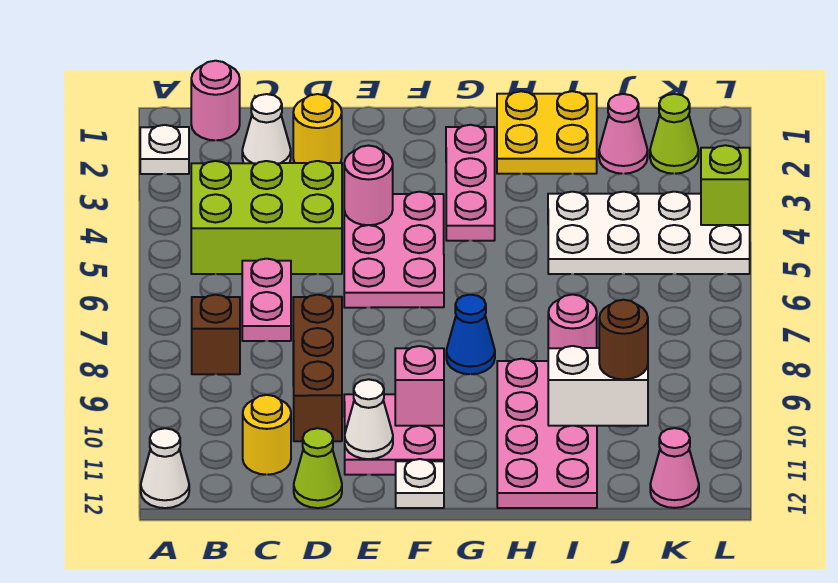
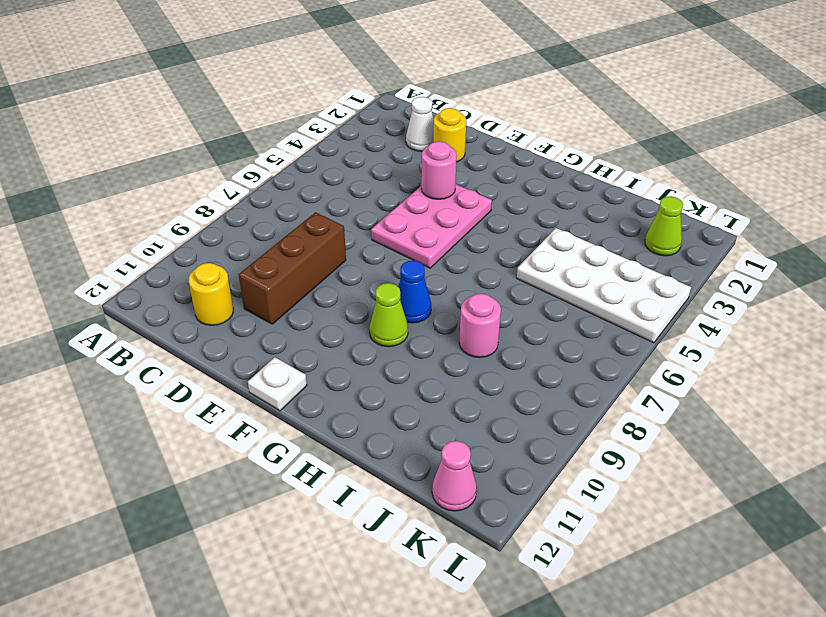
lime cone G9 level 1 -> lime cone D12 level 1
none -> white plate A2 level 1
none -> white cone A12 level 1
none -> pink round brick B1 level 1

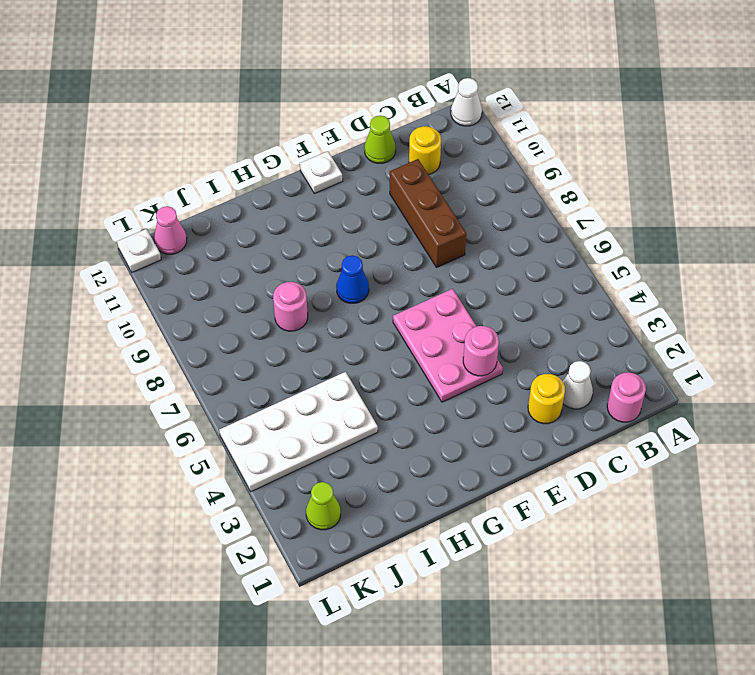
white plate L12 level 1 -> white plate A2 level 1
none -> lime brick B4:D5 level 1
none -> brown brick B8 level 1
none -> pink plate C6:C7 level 1

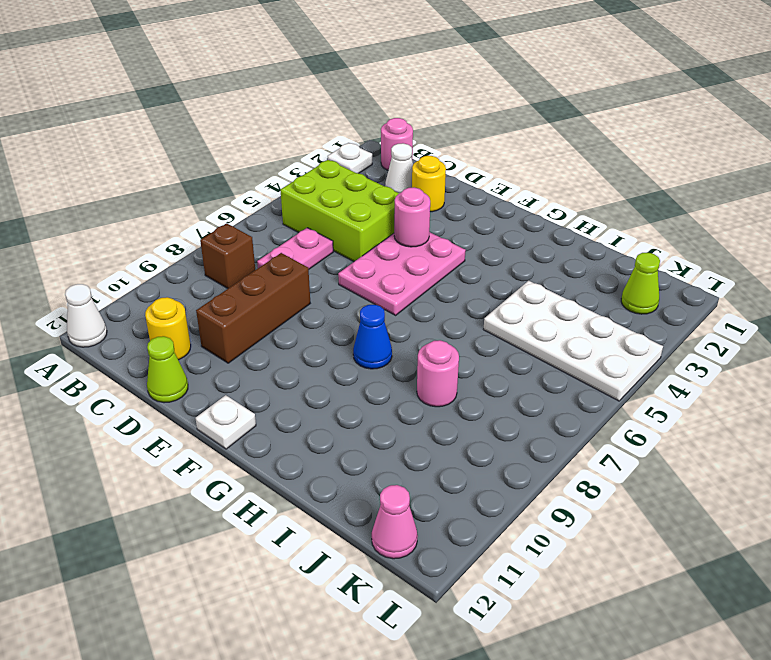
none -> pink plate E10:F11 level 1
none -> pink plate G2:G4 level 1
none -> yellow plate H1:I2 level 1

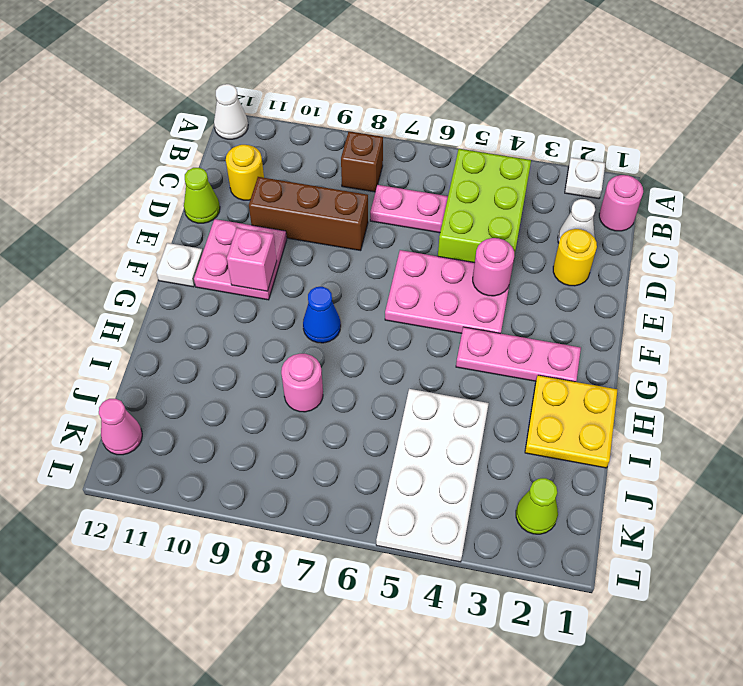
none -> pink plate H9:I12 level 1
none -> pink cone J2 level 1
none -> white cone E11 level 2

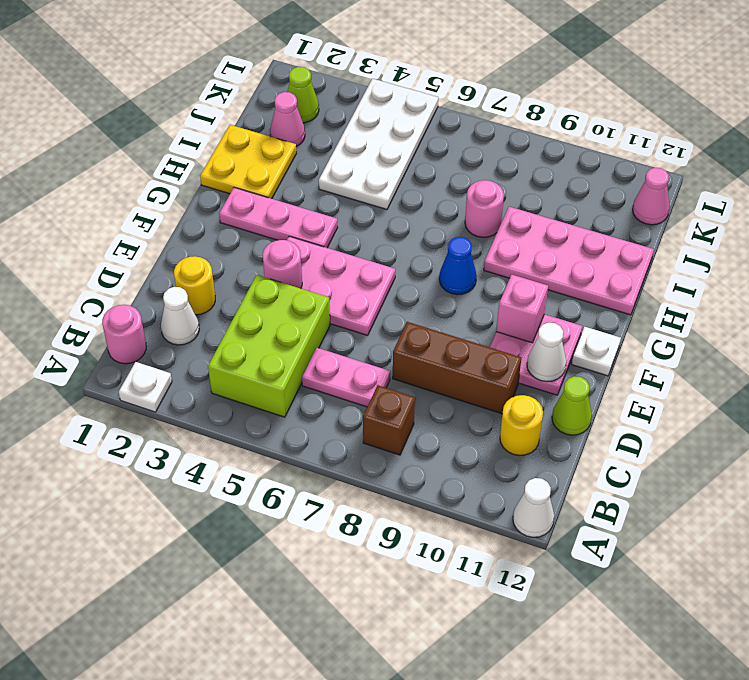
none -> white brick I10:J10 level 2
none -> lime brick L4 level 2
none -> brown round brick J10 level 3

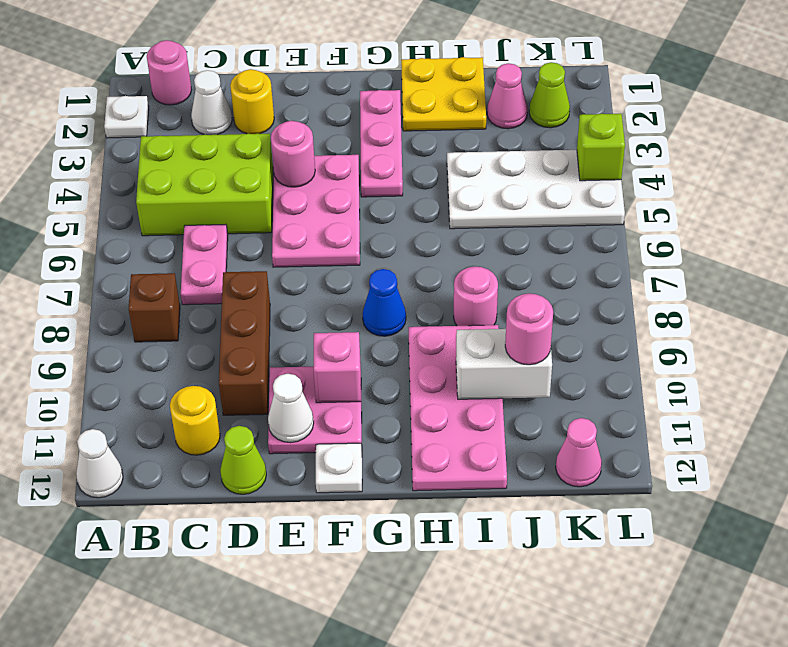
pink round brick J10 level 3 -> brown round brick J10 level 3

